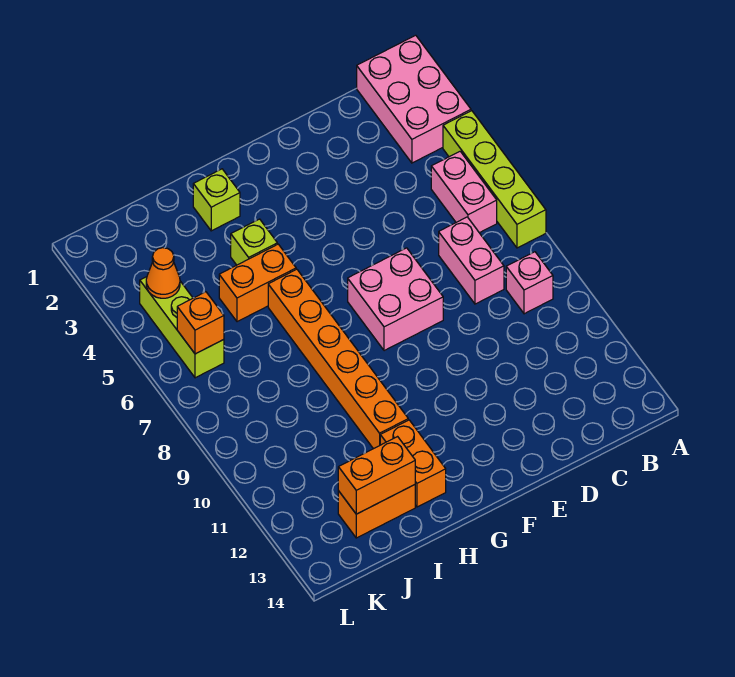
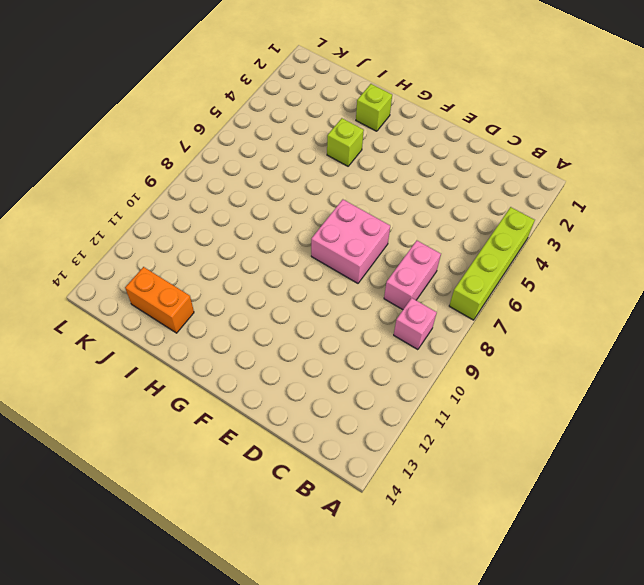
none -> pink brick A1:B3 level 1
none -> pink brick B5:B6 level 1
none -> orange brick H5:I5 level 1

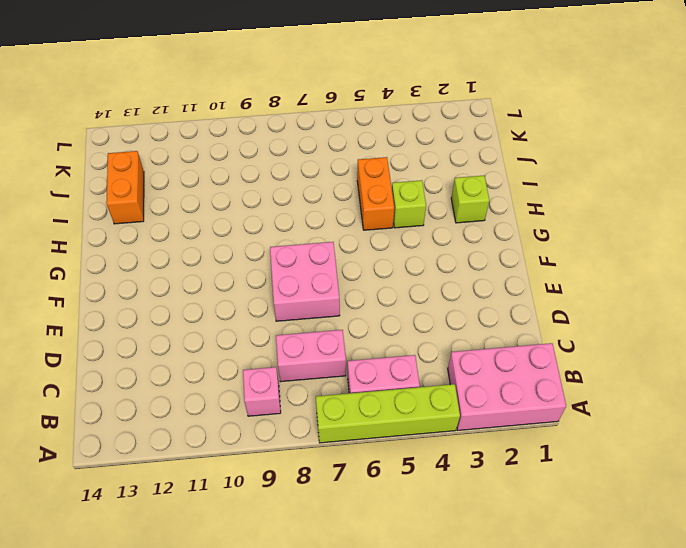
none -> orange brick H6:H11 level 1
none -> orange brick H12:H13 level 1
none -> lime brick K4:K6 level 1

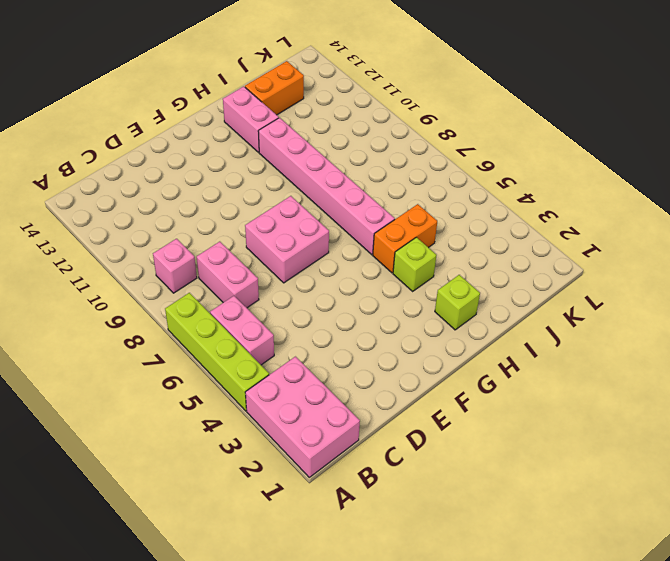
pink brick H6:H11 level 1 -> orange brick H6:H11 level 1
pink brick H12:H13 level 1 -> orange brick H12:H13 level 1
none -> lime brick K4:K6 level 1
none -> orange brick I13:J13 level 2
none -> orange cone K4 level 2

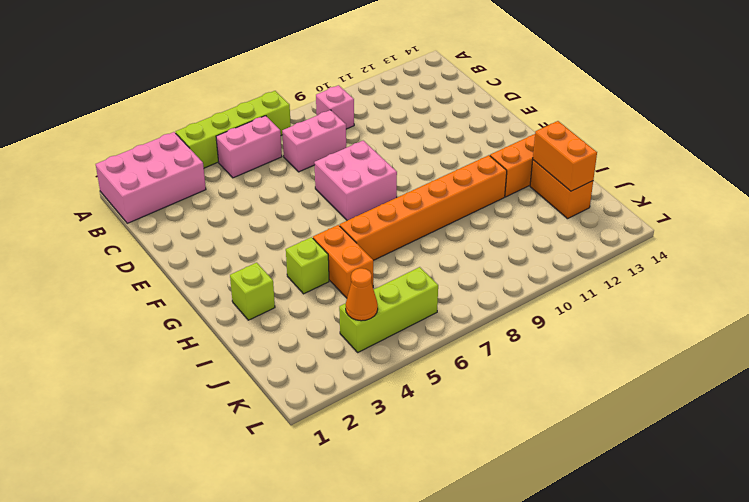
none -> orange brick K6 level 2

